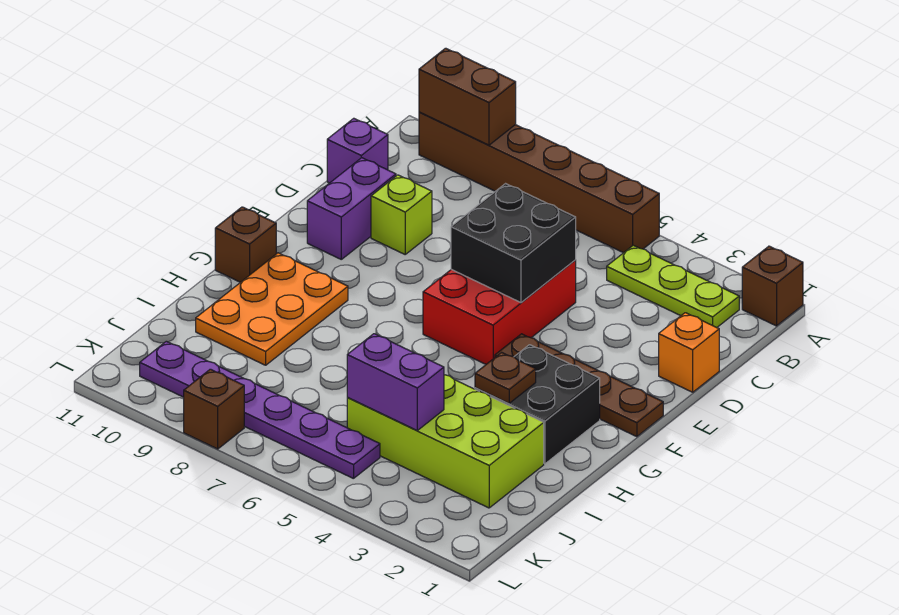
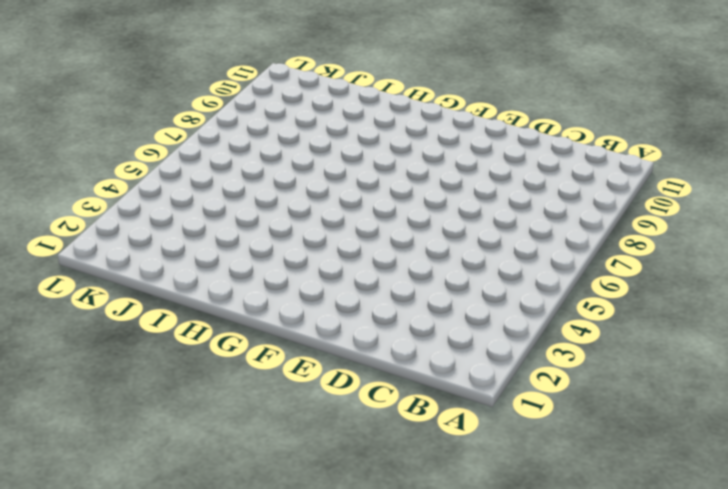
none -> brown brick A1 level 1
none -> brown brick A5:A10 level 1
none -> lime plate B2:B4 level 1

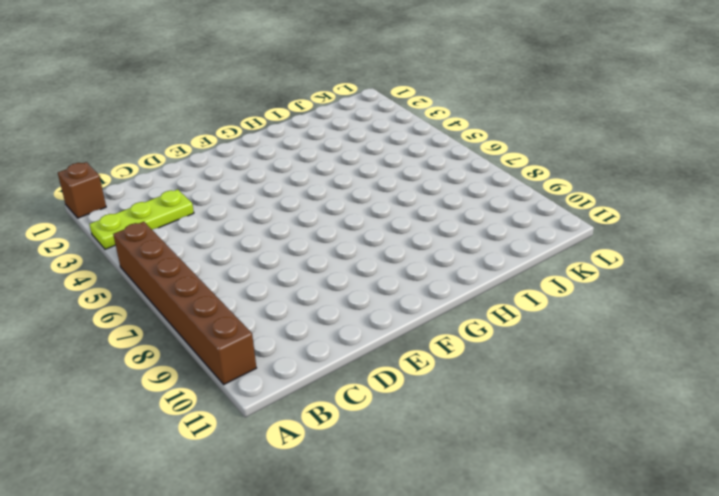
lime plate A3:C3 level 1 -> lime plate B2:B4 level 1
none -> purple brick C11 level 1
none -> orange brick D1 level 1
none -> red brick D5:F6 level 1

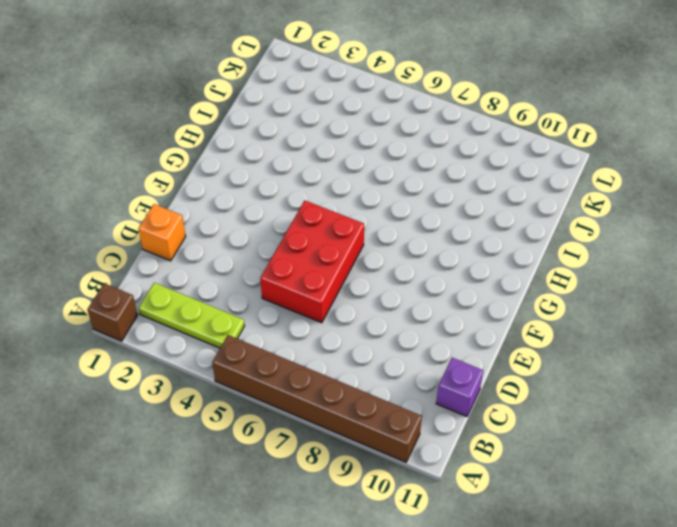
none -> lime brick D9 level 1
none -> purple brick D10:E10 level 1
none -> brown plate F1:F4 level 1

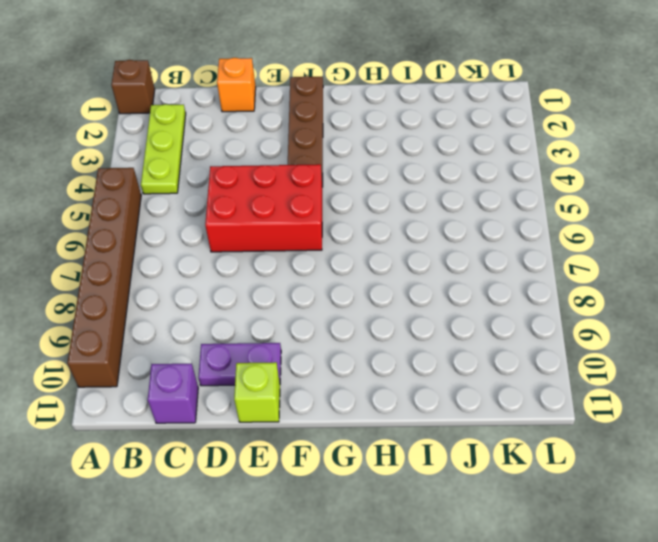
purple plate D10:E10 level 1 -> purple brick D10:E10 level 1
lime brick E11 level 1 -> lime brick D9 level 1
none -> black brick G2:H3 level 1
none -> orange plate G9:I10 level 1
none -> brown brick G11 level 1

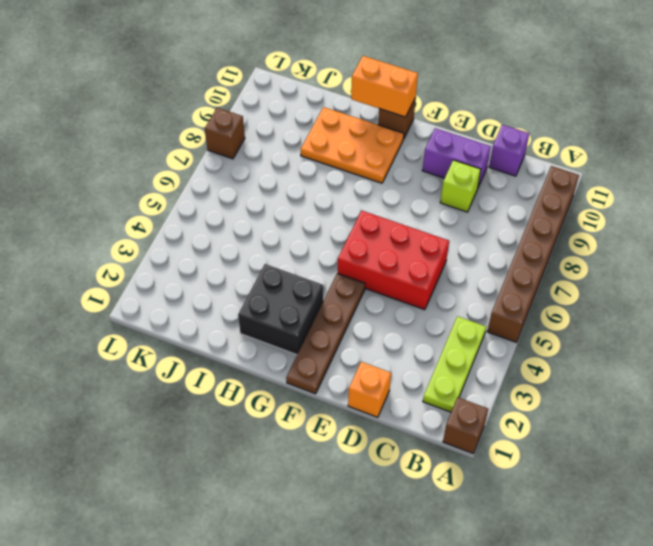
orange brick G11:H11 level 2 -> none
none -> lime brick I2:J5 level 1
none -> purple plate K5:K10 level 1
none -> brown brick A9:A10 level 2

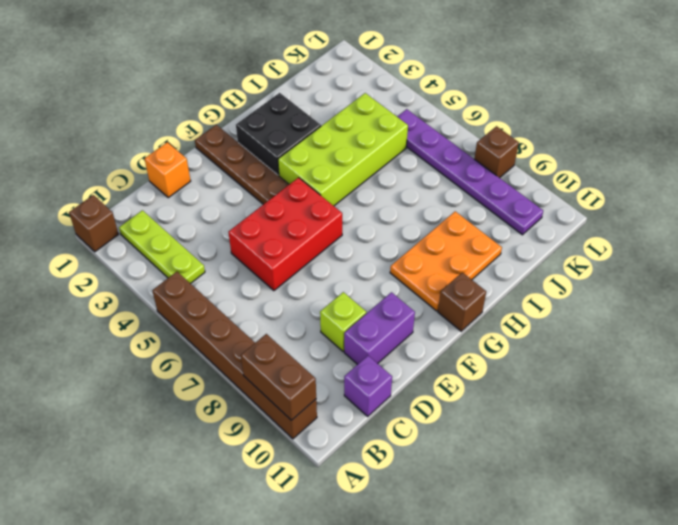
lime brick G4:J5 level 1 -> lime brick I2:J5 level 1
none -> black brick D5:E6 level 2
none -> brown plate H3 level 2
none -> purple brick J4:J5 level 2

